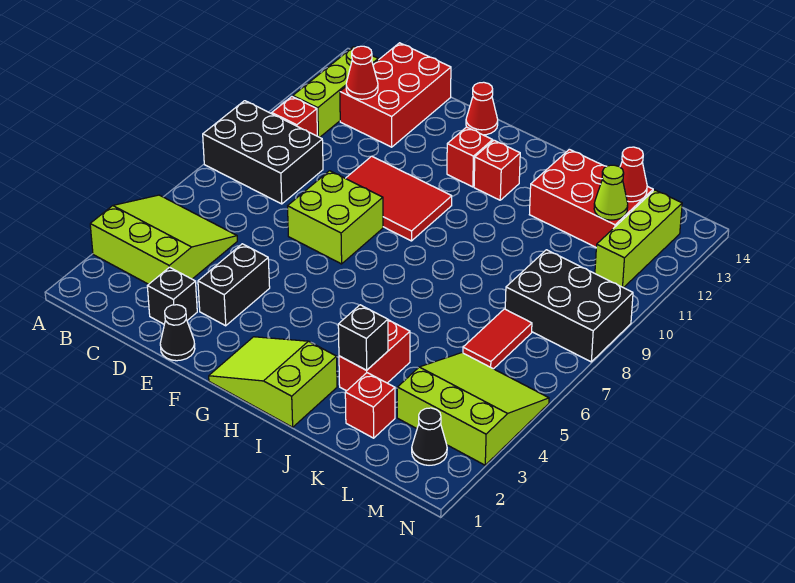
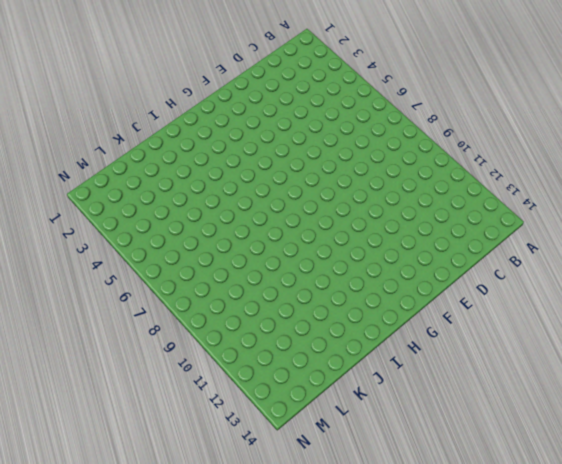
none -> lime slope A3:C5 level 1 top 3
none -> black brick A8:C9 level 1
none -> red brick B10 level 1

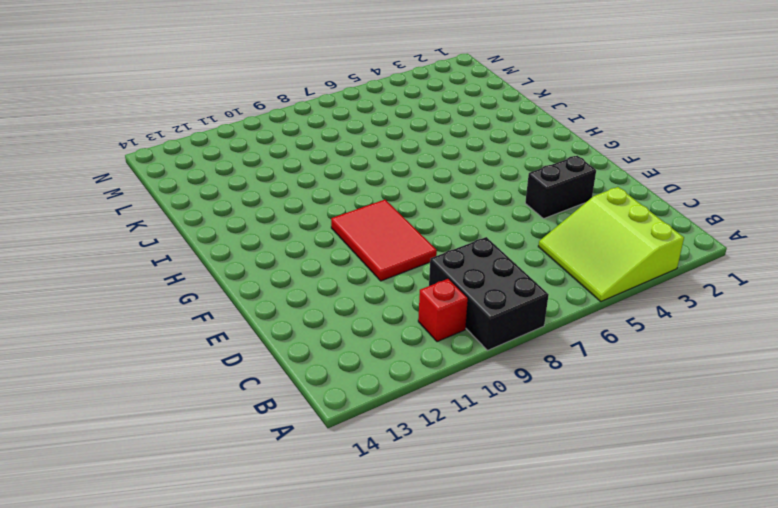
none -> lime brick B11:B13 level 1
none -> red brick C12:D14 level 1
none -> black brick D2 level 1

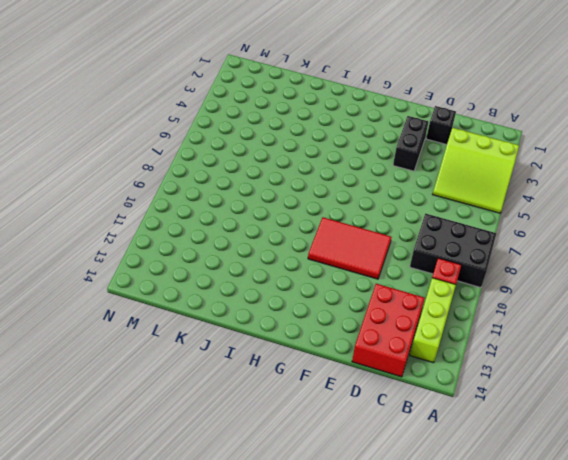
none -> black cone E1 level 1
none -> lime brick E7:F8 level 1
none -> red cone F14 level 1

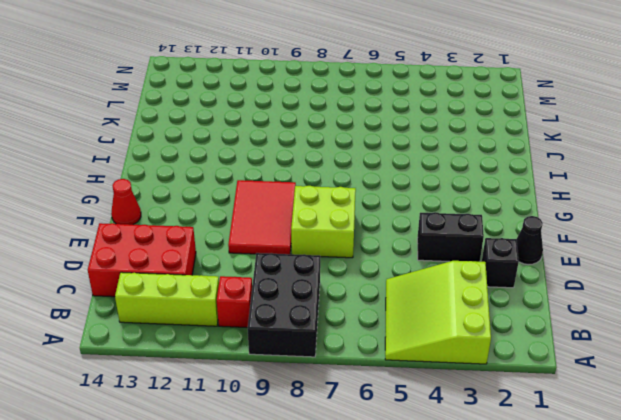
none -> lime slope G1:I2 level 1 top I
none -> red brick G12 level 1
none -> red brick H12 level 1

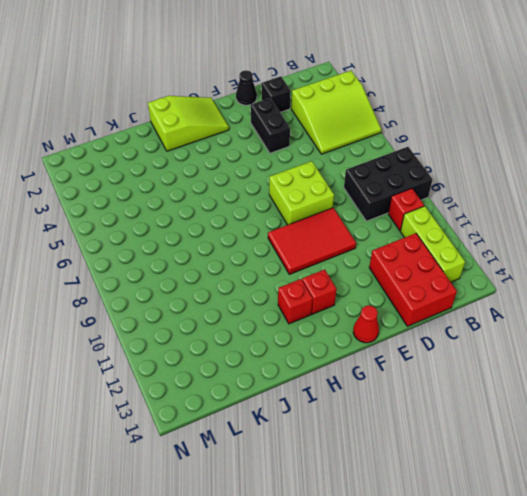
none -> red brick J3:J4 level 1
none -> red brick J12:L13 level 1
none -> red brick K2 level 1

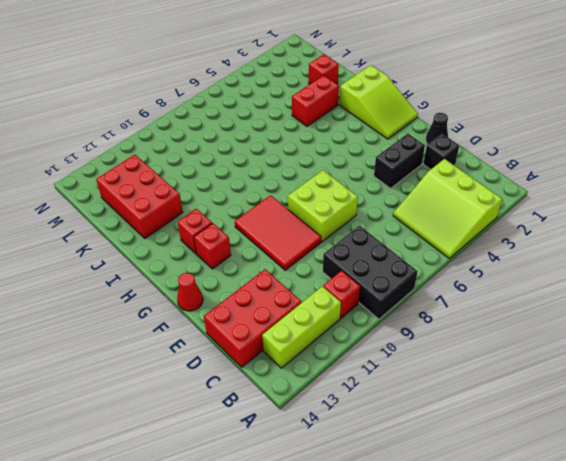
none -> lime slope L3:N5 level 1 top 3
none -> red tile L6:L7 level 1
none -> black brick L8:N9 level 1

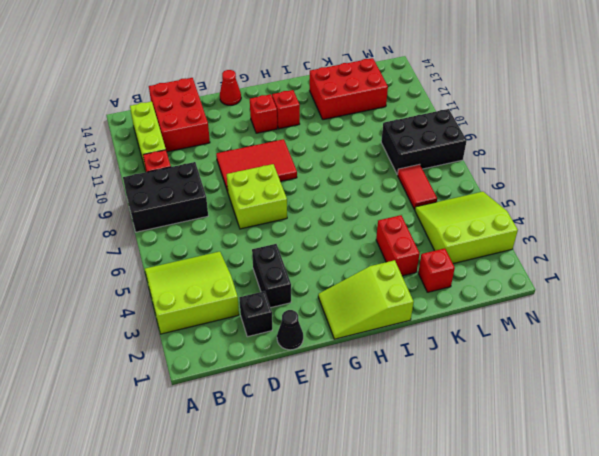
none -> black cone M2 level 1
none -> lime brick M11:M13 level 1
none -> red cone C12 level 2

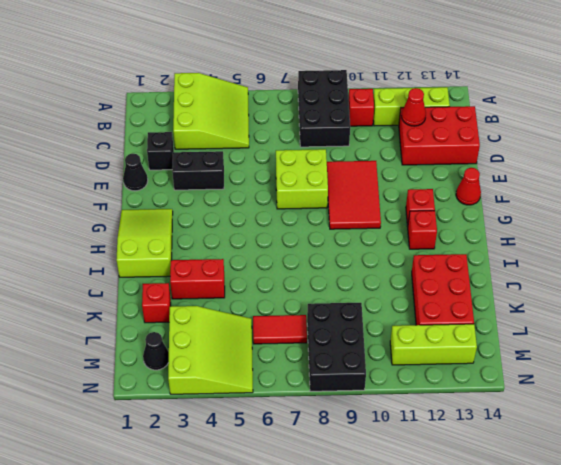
none -> black brick J3 level 2
none -> lime cone L12 level 2
none -> red cone L13 level 2

